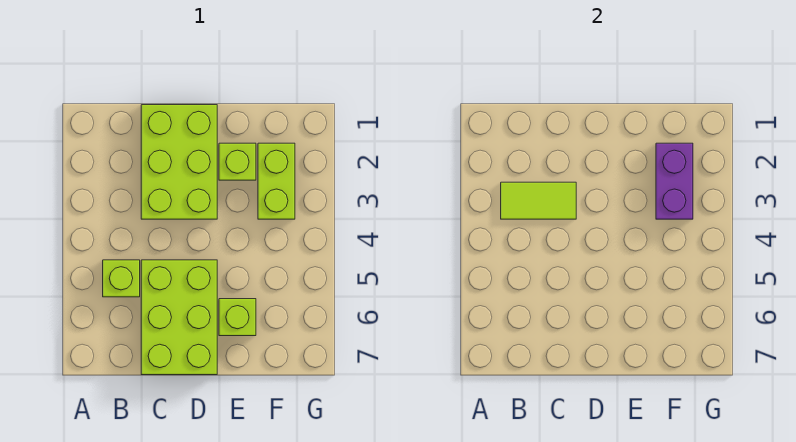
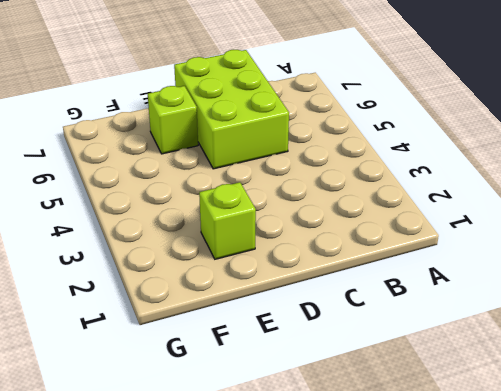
none -> lime brick B5 level 1
none -> lime brick C1:D3 level 1

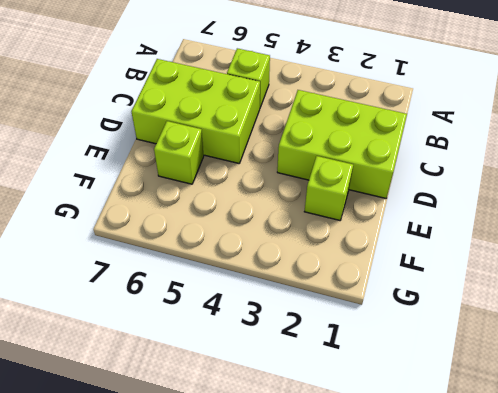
none -> lime brick F2:F3 level 1
none -> lime tile B3:C3 level 2

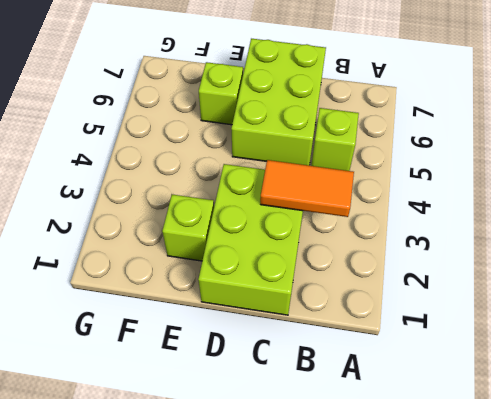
orange tile B3:C3 level 2 -> lime tile B3:C3 level 2
none -> lime brick F2:F3 level 1
none -> purple brick F2:F3 level 2

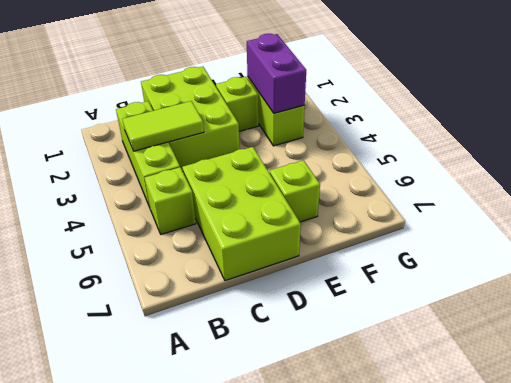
lime brick B2:B4 level 1 -> none

